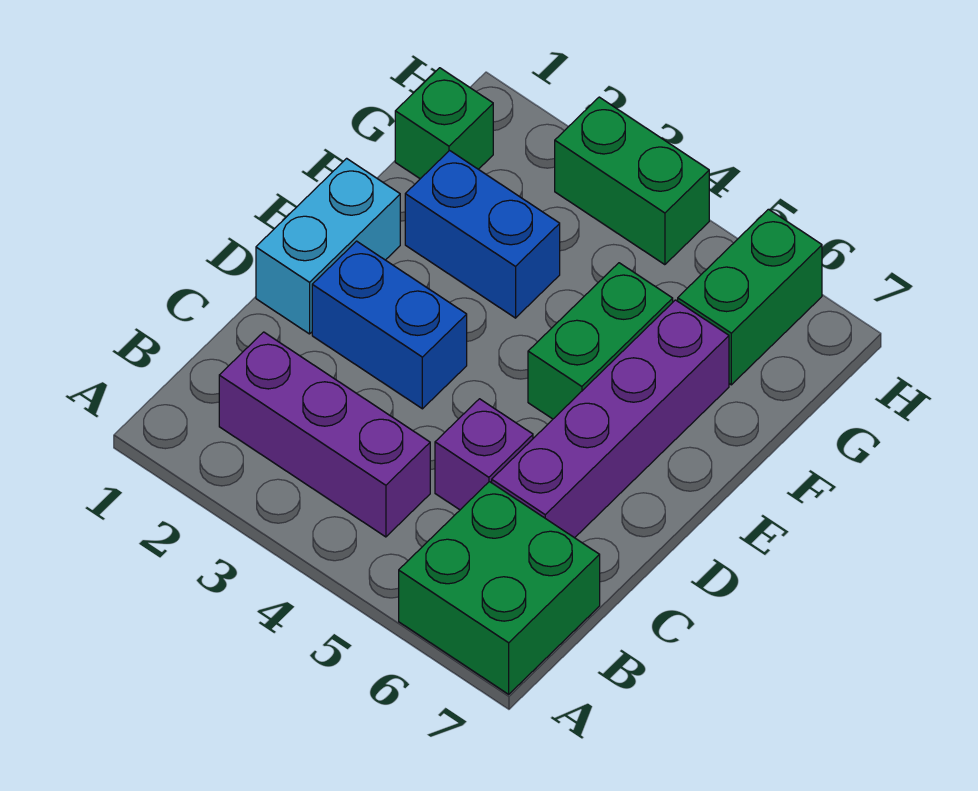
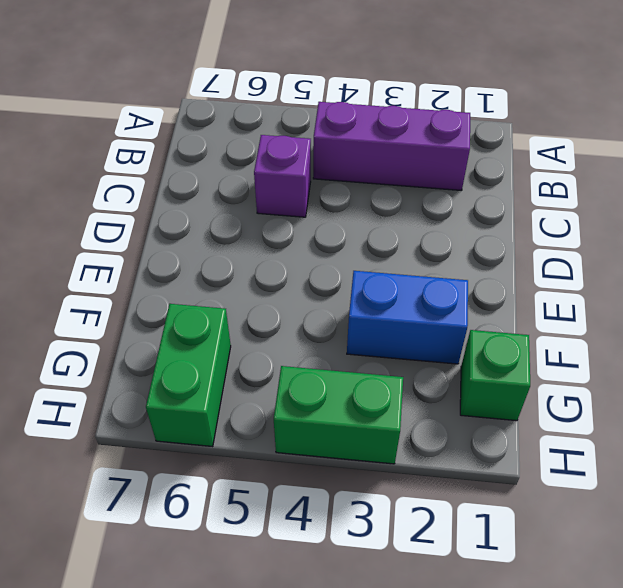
none -> green brick A6:B7 level 1
none -> purple brick C6:F6 level 1

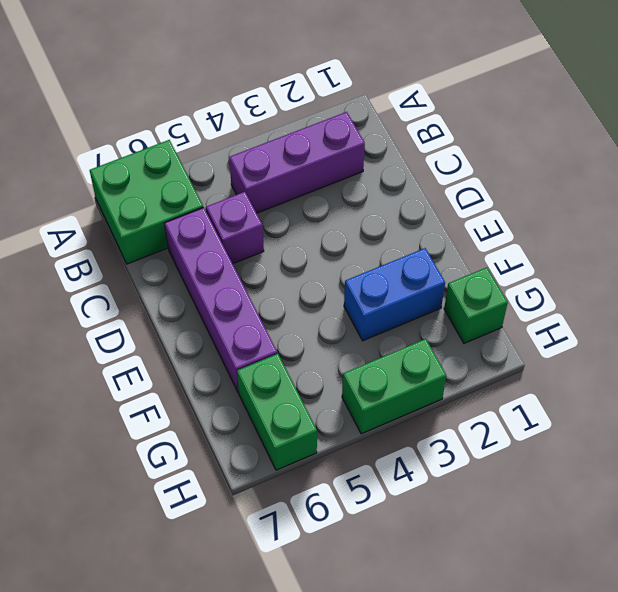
none -> cyan brick D1:E1 level 1
none -> blue brick D2:D3 level 1

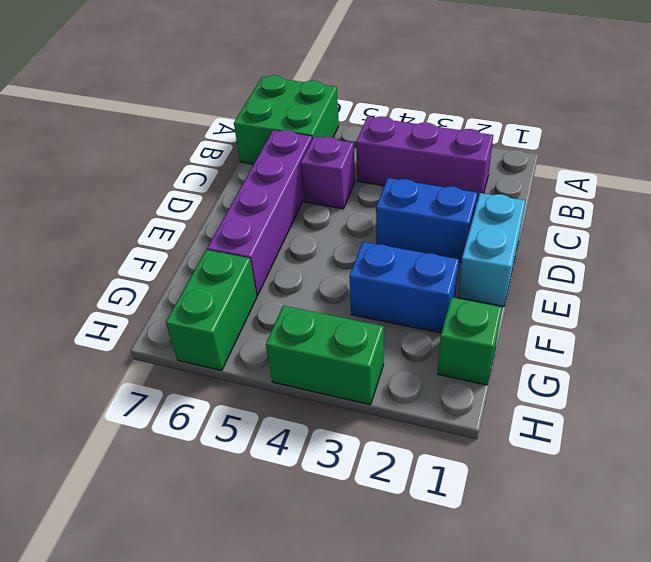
none -> green brick E5:F5 level 1

